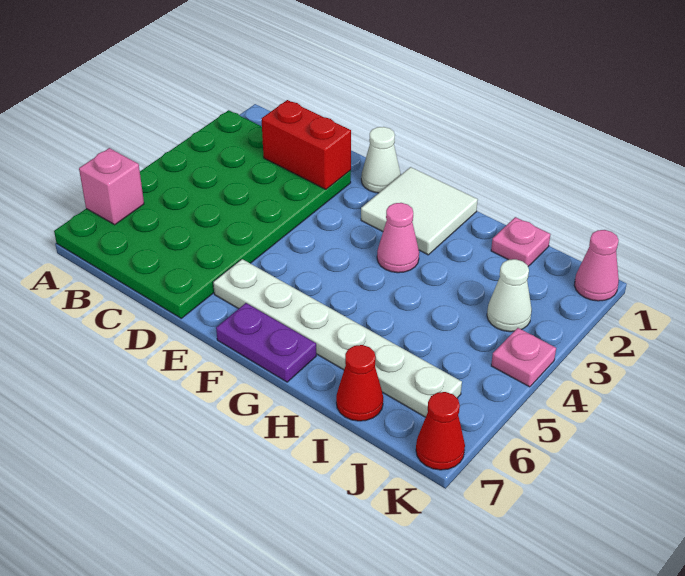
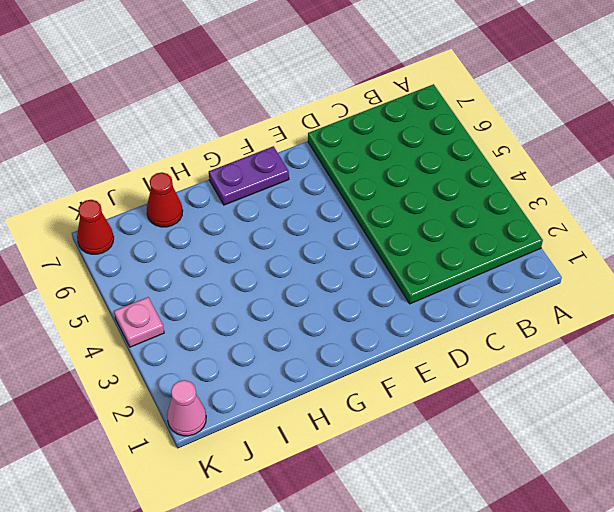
none -> white cone E1 level 1
none -> white plate E6:J6 level 1
none -> white tile F1:G2 level 1

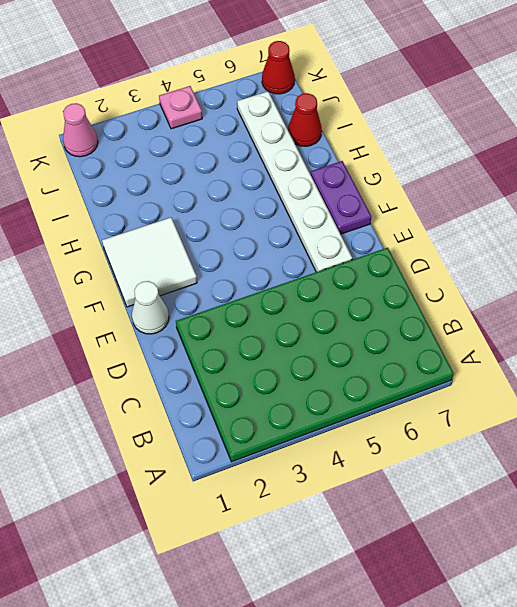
none -> pink cone G3 level 1
none -> pink plate I1 level 1
none -> white cone J3 level 1

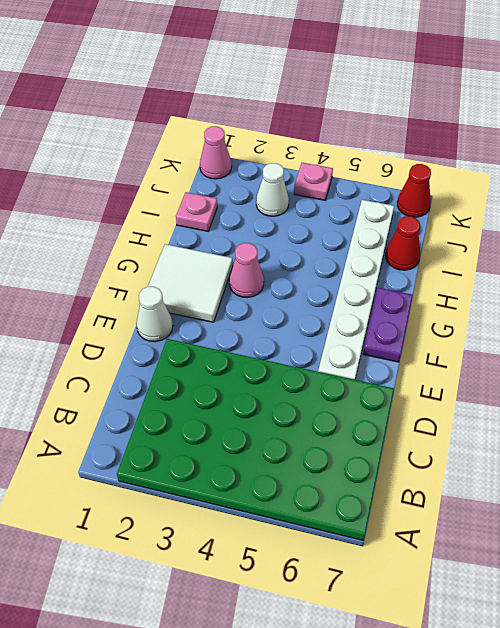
none -> pink brick A6 level 2
none -> red brick C2:D2 level 2

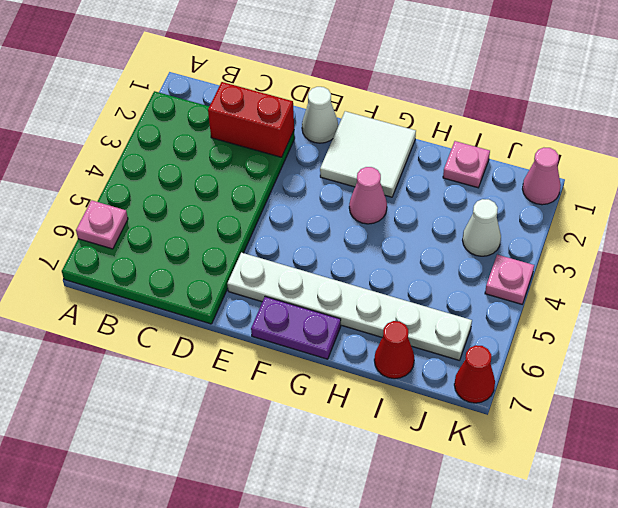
pink plate A6 level 2 -> pink brick A6 level 2

